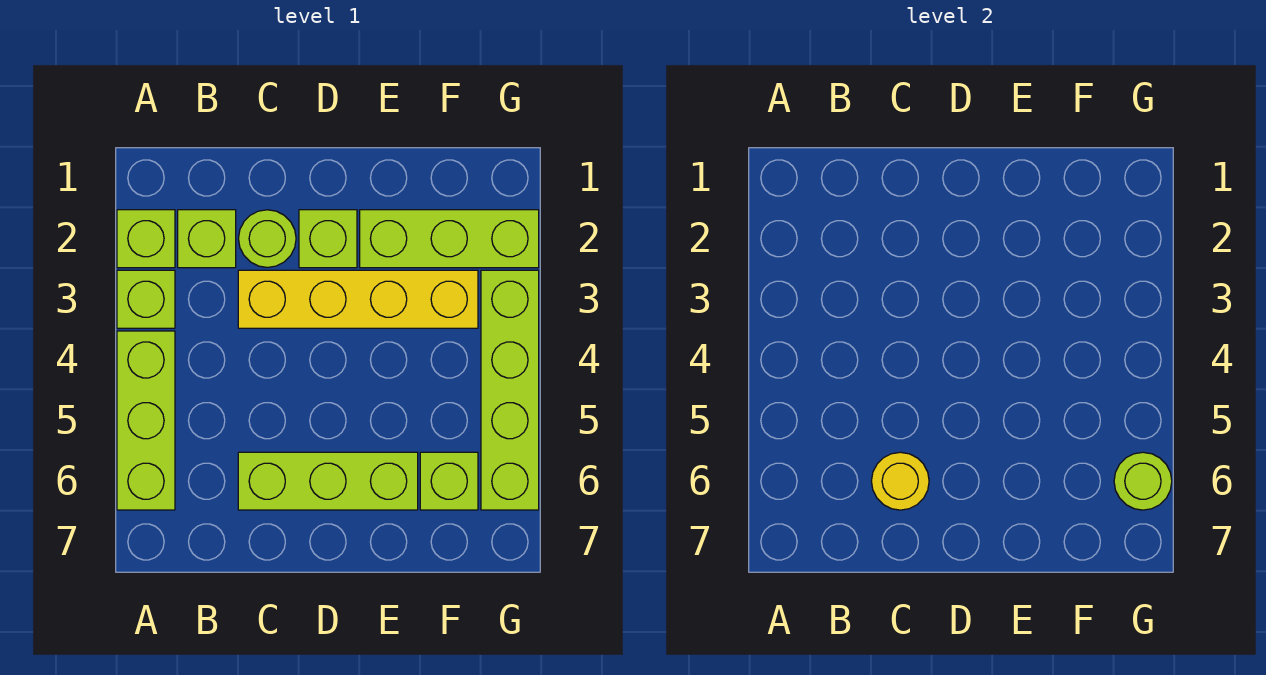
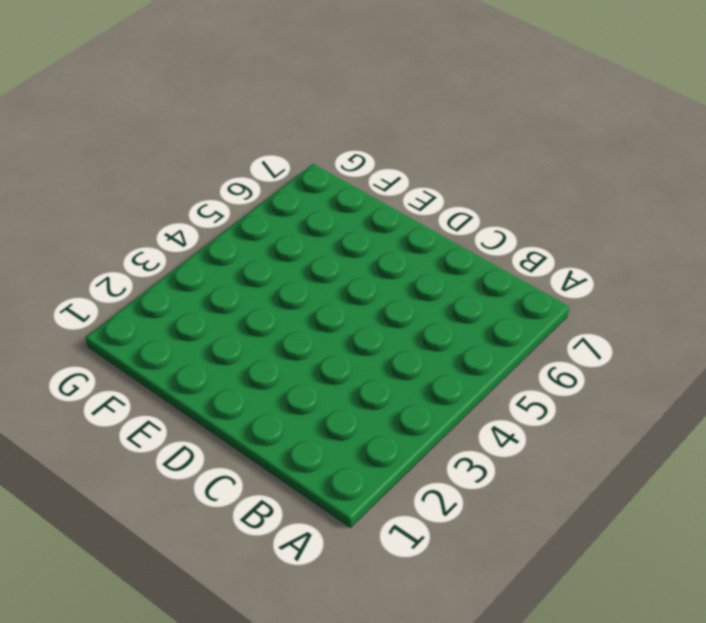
none -> lime brick A2 level 1
none -> lime brick A3 level 1
none -> lime brick A4:A6 level 1

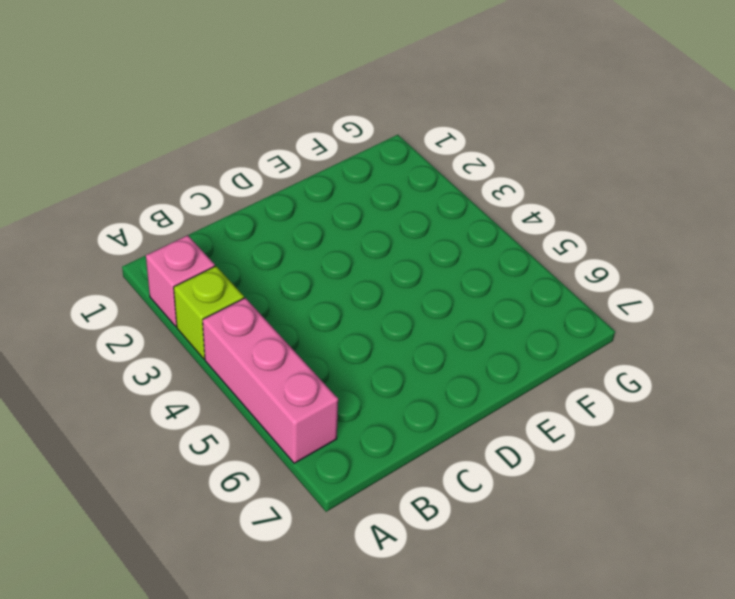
pink brick A2 level 1 -> lime brick A2 level 1
pink brick A4:A6 level 1 -> lime brick A4:A6 level 1
none -> lime brick B2 level 1
none -> lime round brick C2 level 1
none -> yellow brick C3:F3 level 1

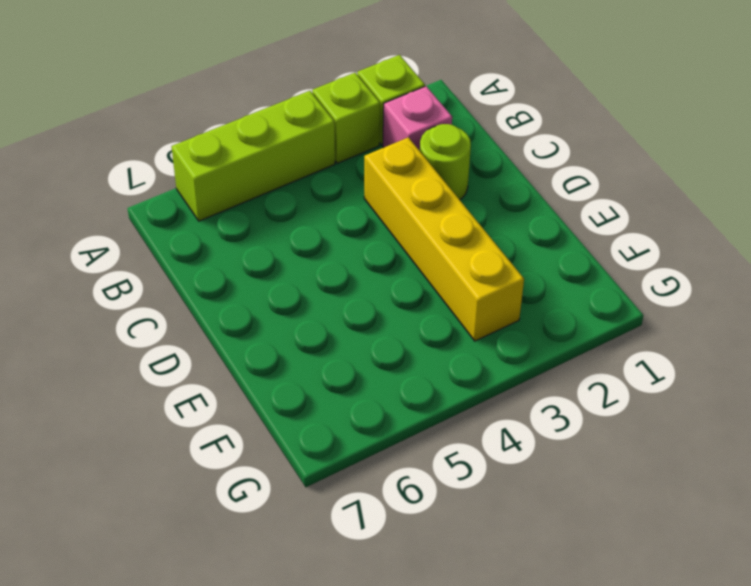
pink brick B2 level 1 -> lime brick B2 level 1
none -> lime brick C6:E6 level 1
none -> lime brick D2 level 1
none -> lime brick E2:G2 level 1

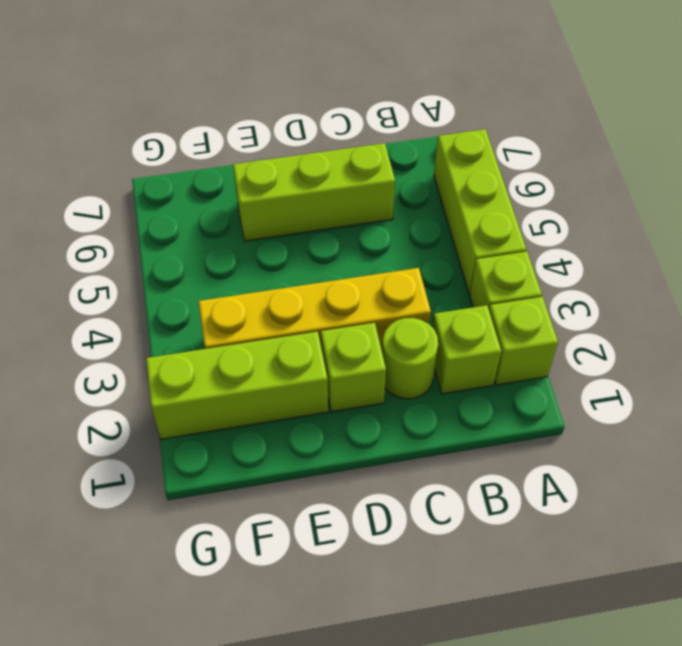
none -> lime brick F6 level 1
none -> lime brick G3:G6 level 1
none -> yellow round brick C6 level 2

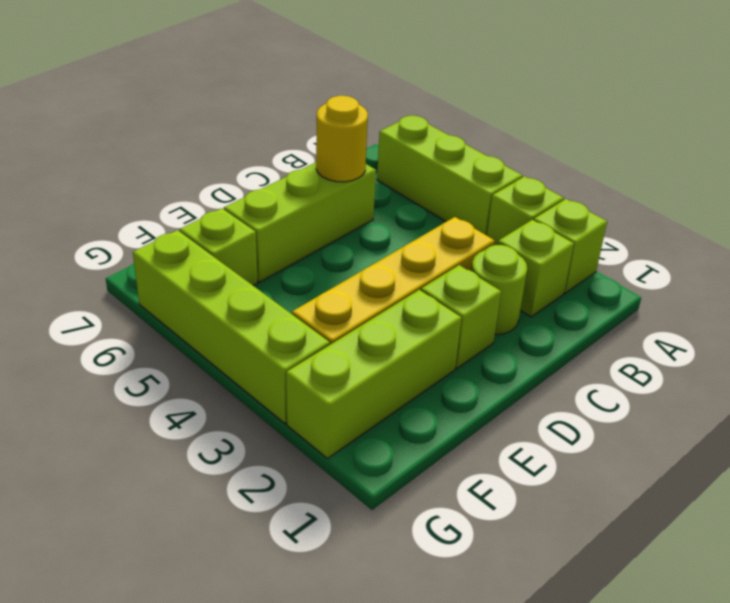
none -> lime round brick G6 level 2

